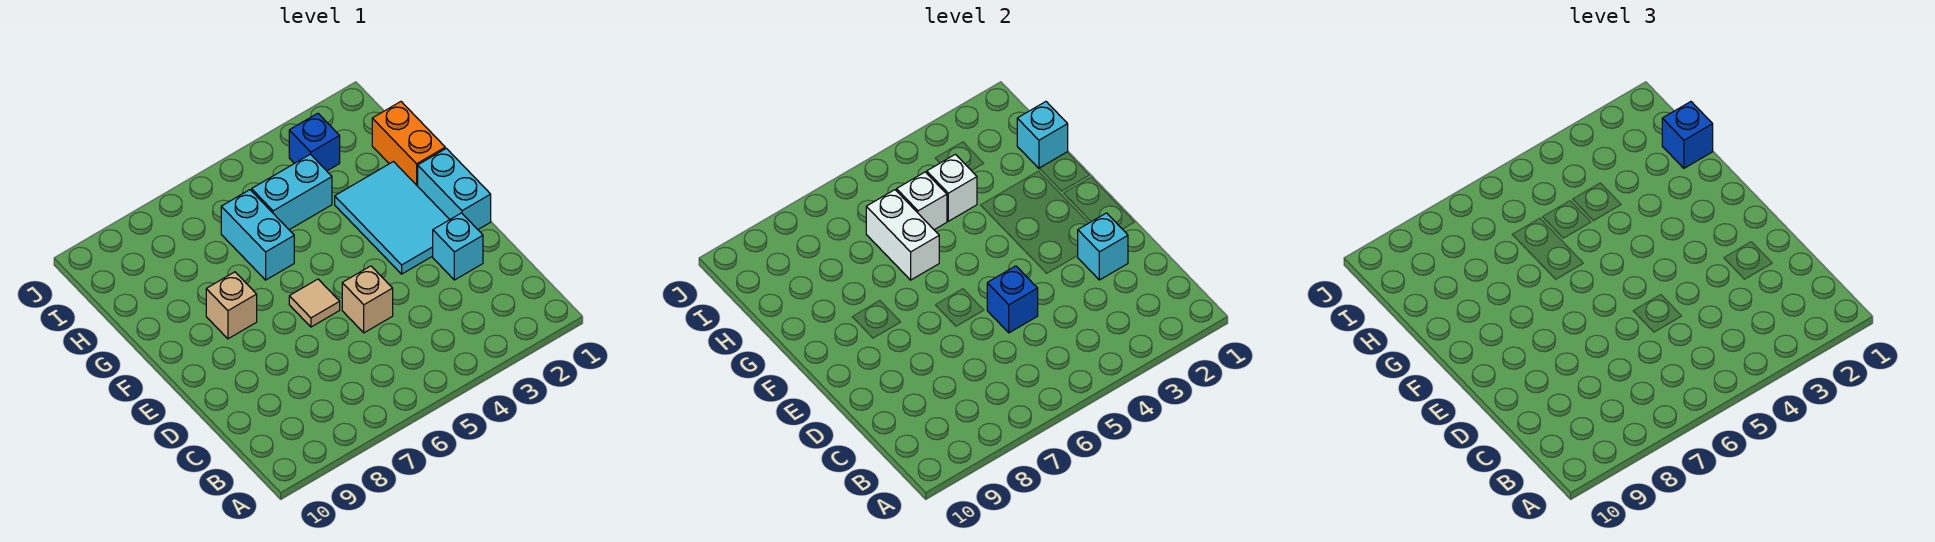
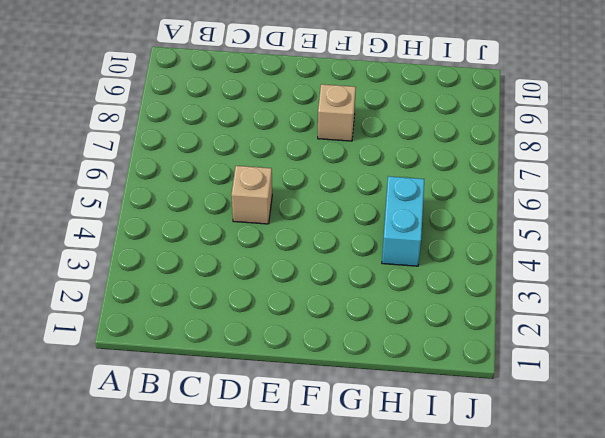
none -> cyan brick D2 level 1
none -> cyan brick E1:F1 level 1
none -> cyan tile E2:G3 level 1

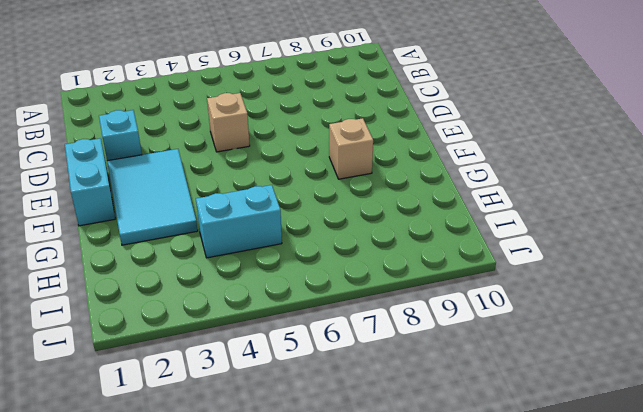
none -> tan tile E6 level 1
none -> orange brick G1:H1 level 1
none -> cyan brick G6:H6 level 1

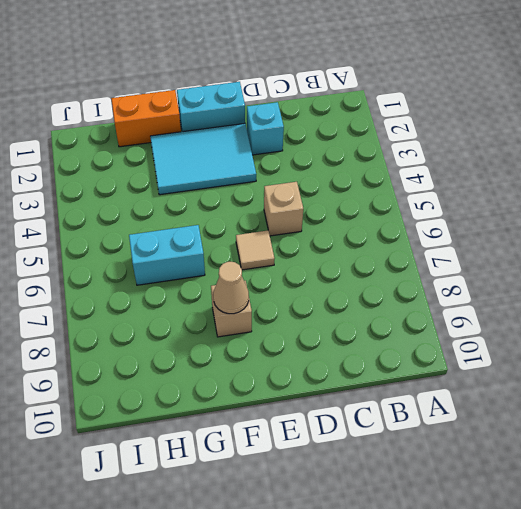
tan cone F8 level 2 -> none
none -> cyan brick H4:H5 level 1
none -> blue brick I3 level 1
none -> cyan brick D2 level 2

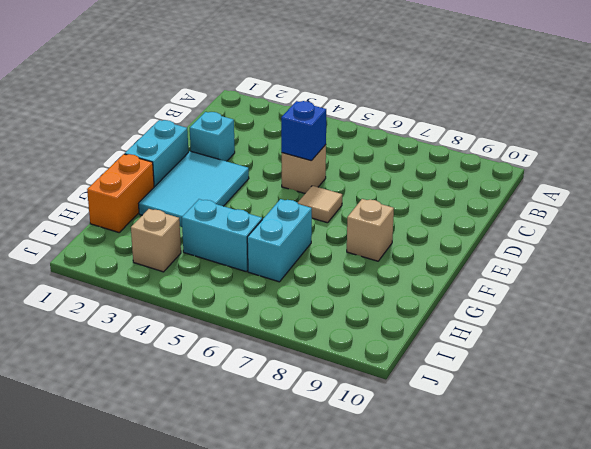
tan brick I3 level 1 -> blue brick I3 level 1
none -> cyan brick D2 level 2
none -> white brick G6:H6 level 2
none -> cyan brick H1 level 2

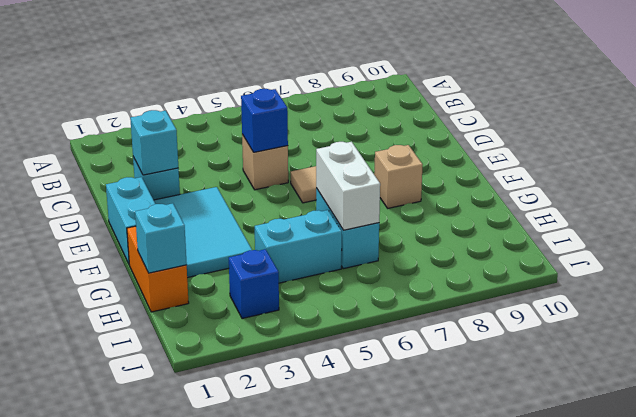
none -> white brick H4 level 2
none -> white brick H5 level 2
none -> blue brick H1 level 3

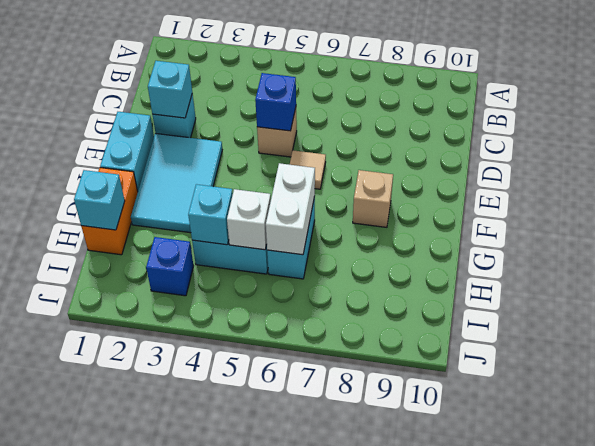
cyan brick H4 level 2 -> white brick H4 level 2
none -> blue brick H1 level 3

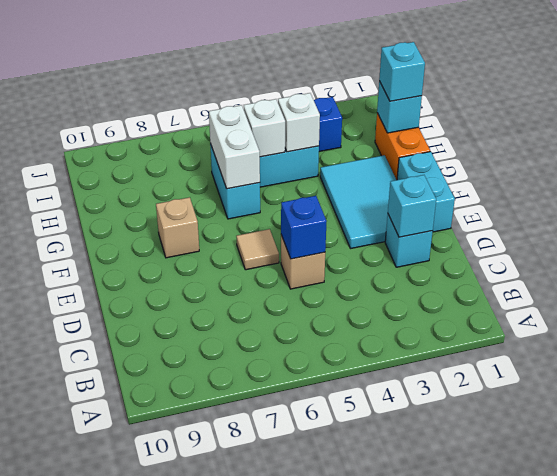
cyan brick H1 level 3 -> blue brick H1 level 3

